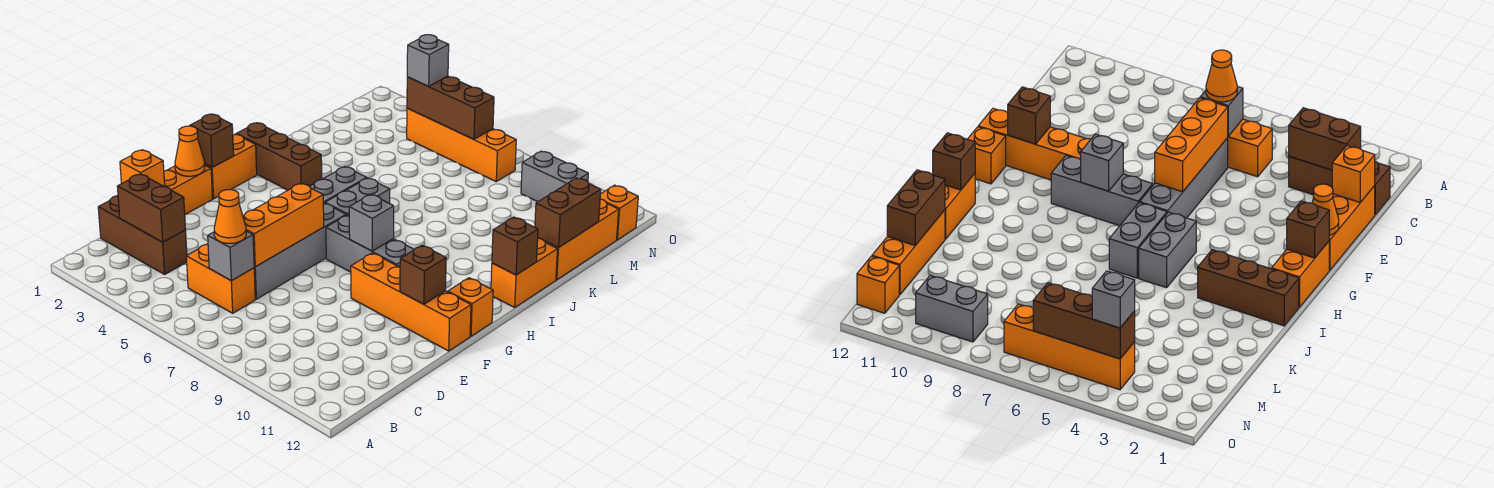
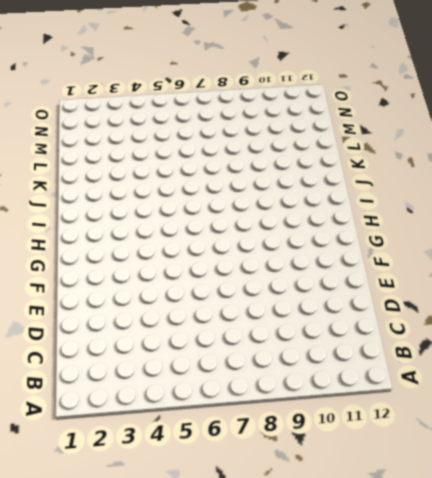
none -> brown brick C1:C3 level 1
none -> orange brick C5:C6 level 1
none -> orange brick D1:F1 level 1

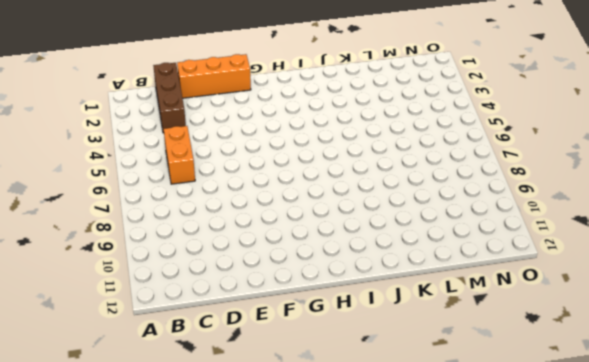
none -> grey brick D6:G6 level 1
none -> orange brick F9:F12 level 1
none -> orange brick G1:H1 level 1

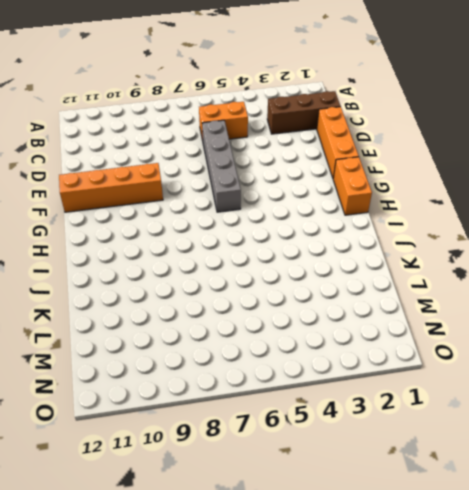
none -> grey brick G7:G9 level 1
none -> orange brick G12 level 1
none -> grey brick H5:I5 level 1

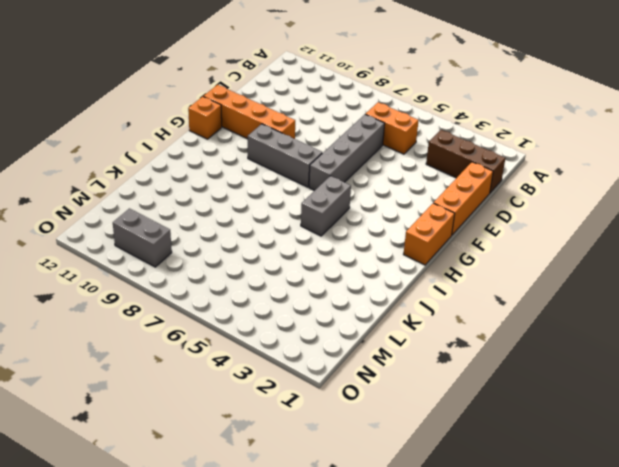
none -> grey brick H6:I6 level 1
none -> brown brick I1:I3 level 1
none -> orange brick I12:J12 level 1

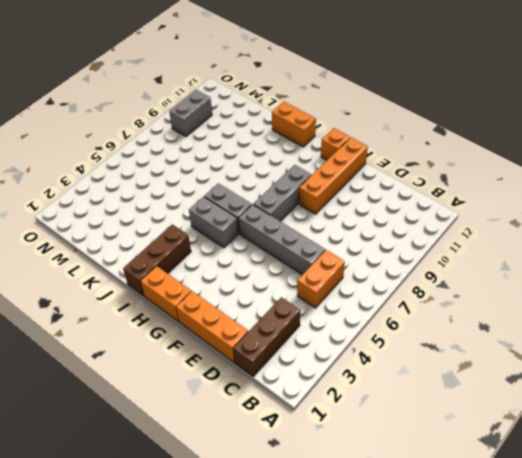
none -> orange brick K12:M12 level 1
none -> orange brick N4:N7 level 1
none -> orange brick N12 level 1

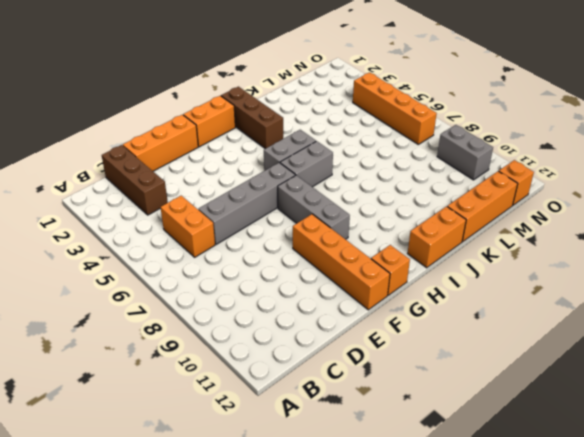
none -> brown brick C2:C3 level 2
none -> grey brick C6 level 2
none -> orange brick D1 level 2

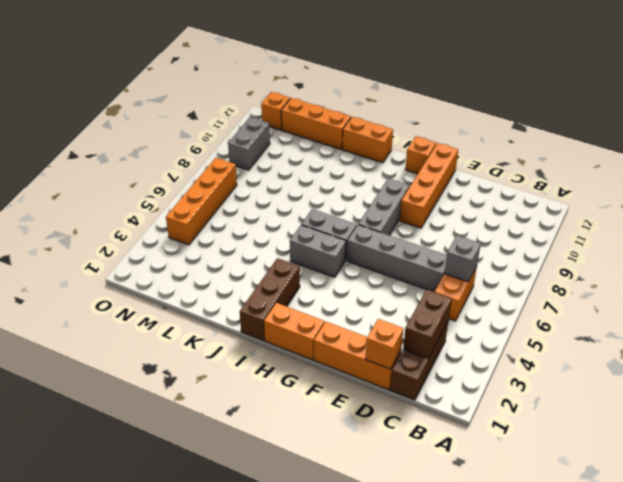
none -> orange brick D6:F6 level 2
none -> orange cone F1 level 2
none -> brown brick F11 level 2

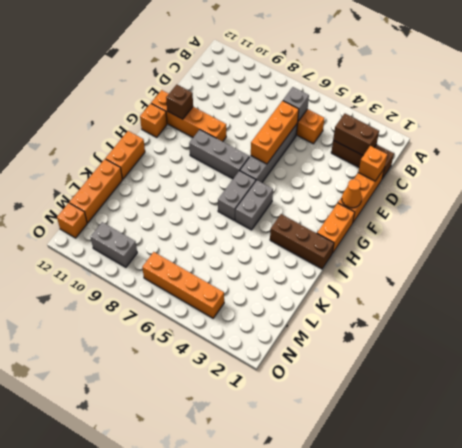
none -> brown brick G1 level 2
none -> grey brick G8 level 2
none -> brown brick I12 level 2

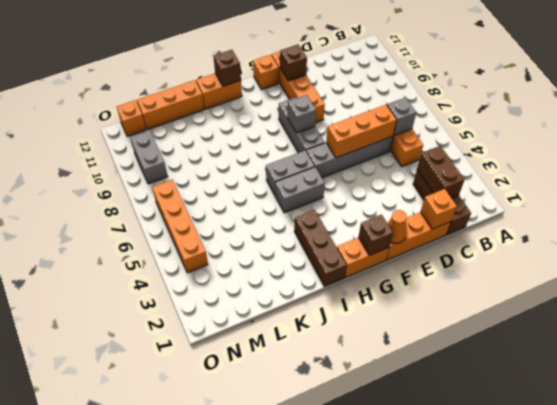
none -> brown brick K12:L12 level 2
none -> brown brick N4:N6 level 2
none -> orange cone C6 level 3

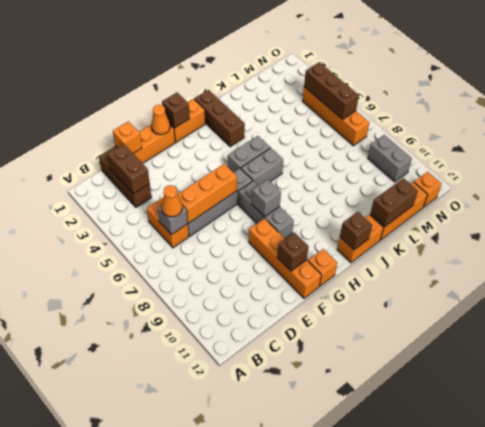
none -> grey brick N4 level 3

